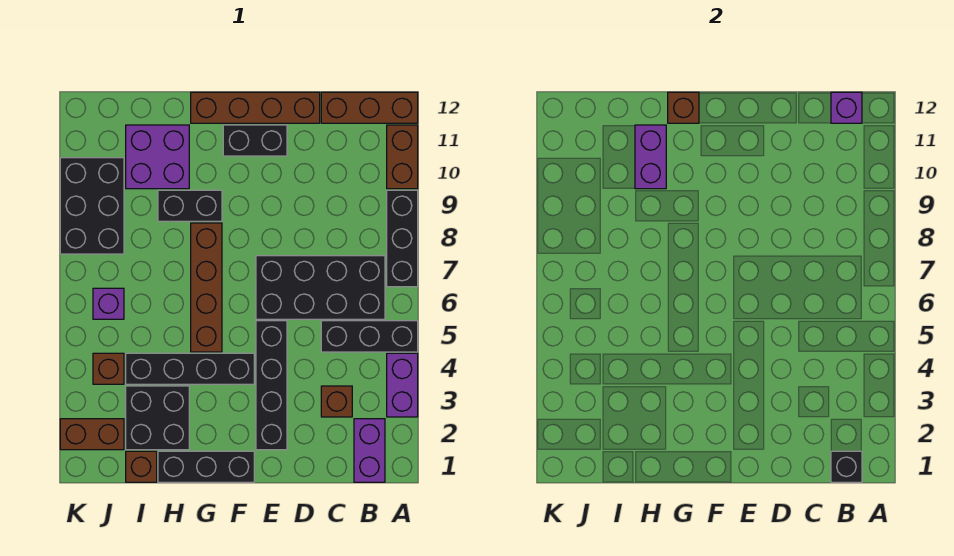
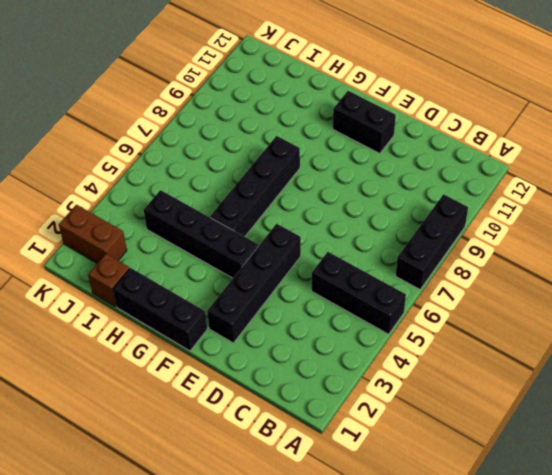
black brick G5:G8 level 1 -> brown brick G5:G8 level 1
none -> purple brick A3:A4 level 1
none -> brown brick A10:A11 level 1
none -> brown brick A12:C12 level 1

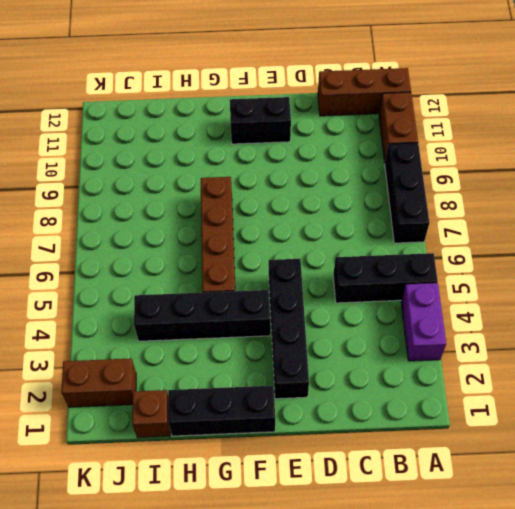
none -> purple brick B1:B2 level 1
none -> black brick B6:E7 level 1
none -> brown brick C3 level 1

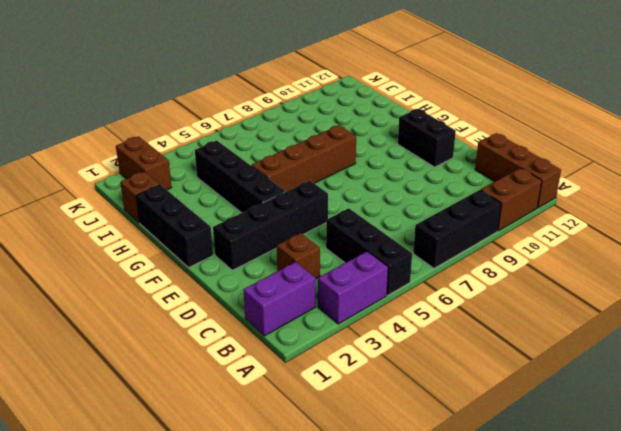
none -> black brick B6:E7 level 1
none -> brown brick D12:G12 level 1
none -> black brick G9:H9 level 1

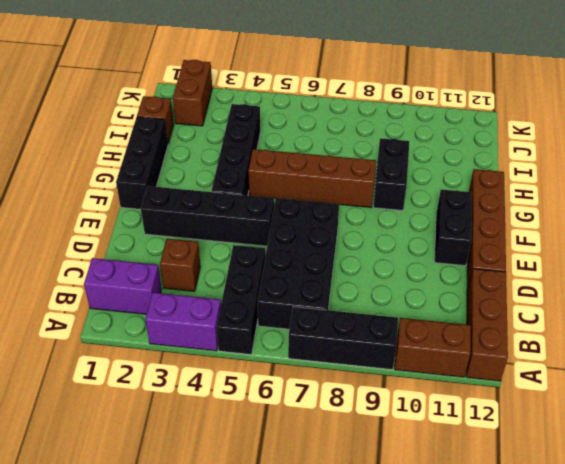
none -> black brick H2:I3 level 1
none -> purple brick H10:I11 level 1
none -> brown brick J4 level 1

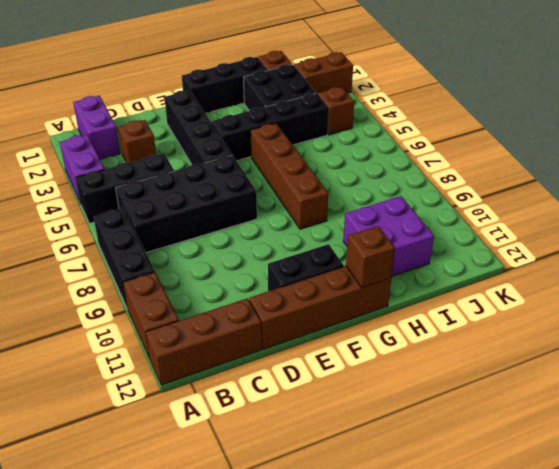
none -> black brick G9:H9 level 1
none -> purple brick J6 level 1
none -> black brick J8:K10 level 1

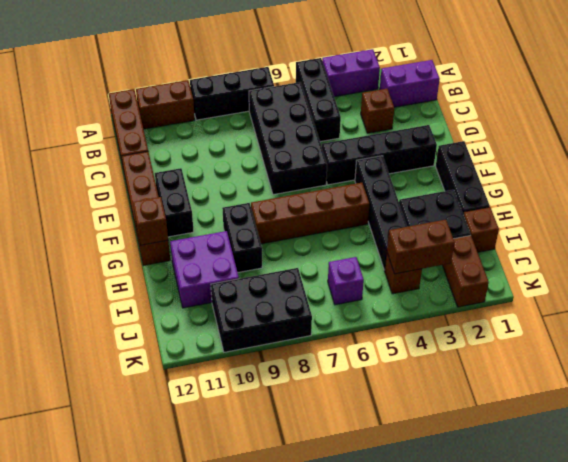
brown brick J3:J4 level 2 -> none
none -> black brick B1 level 2
none -> purple brick B12 level 2
none -> purple brick H10:H11 level 2

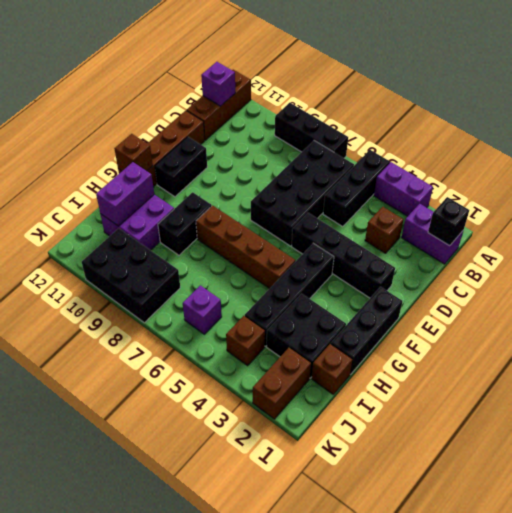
purple brick H11:I11 level 2 -> purple brick H10:H11 level 2
none -> brown brick A10:A11 level 1

